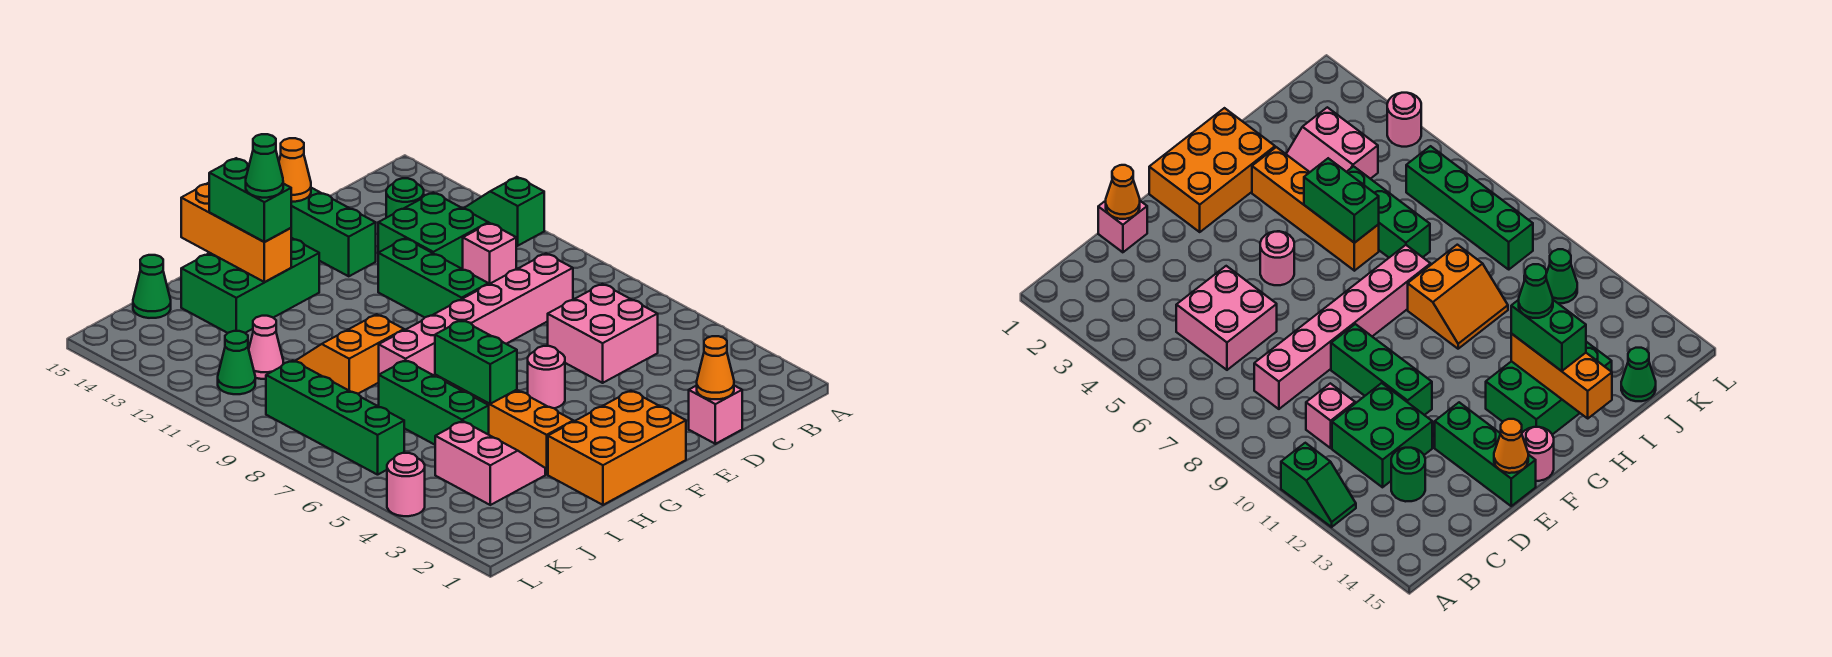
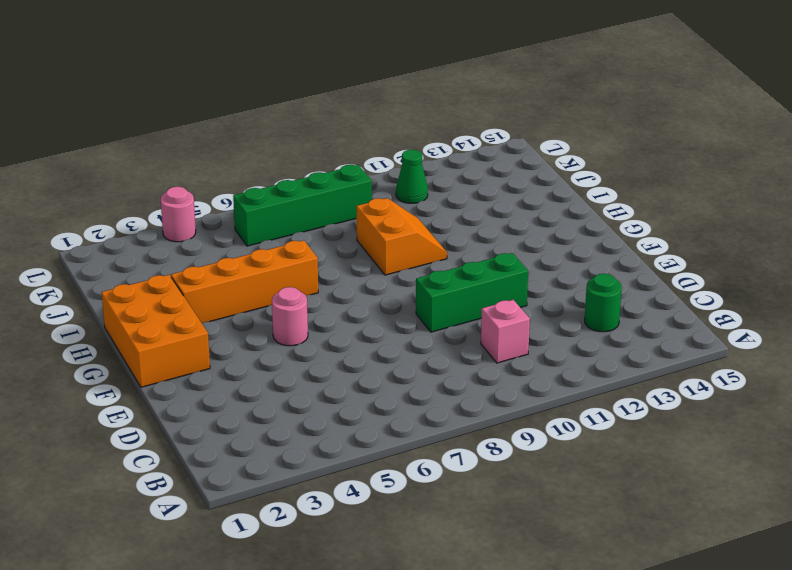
none -> green slope A11:A12 level 1 top 11
none -> pink brick C5:D6 level 1
none -> pink brick C8:H8 level 1

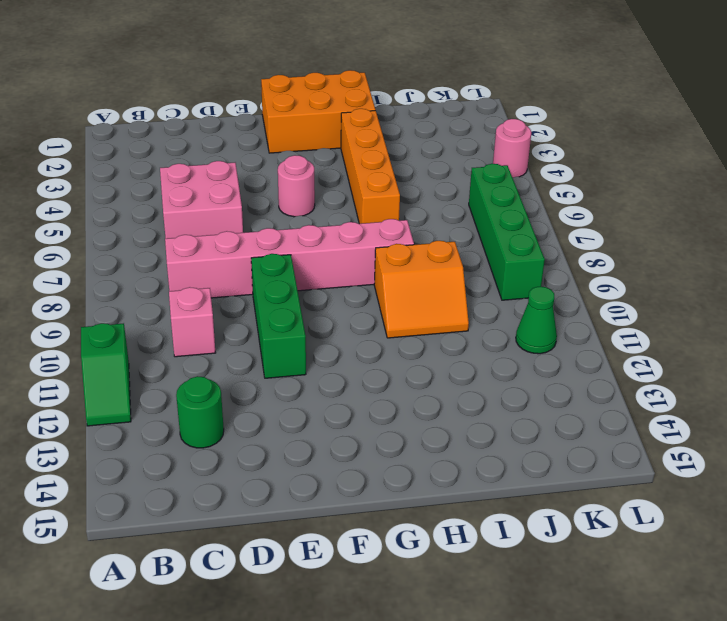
none -> green brick C11:D12 level 1
none -> pink brick D1 level 1
none -> green brick E13:E15 level 1

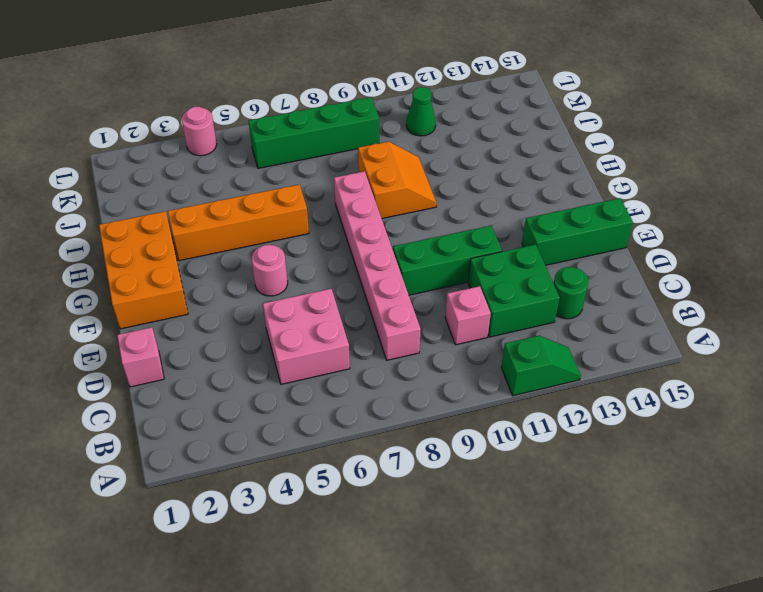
none -> pink round brick F15 level 1
none -> green brick G13:I14 level 1
none -> pink slope I3:J4 level 1 top J

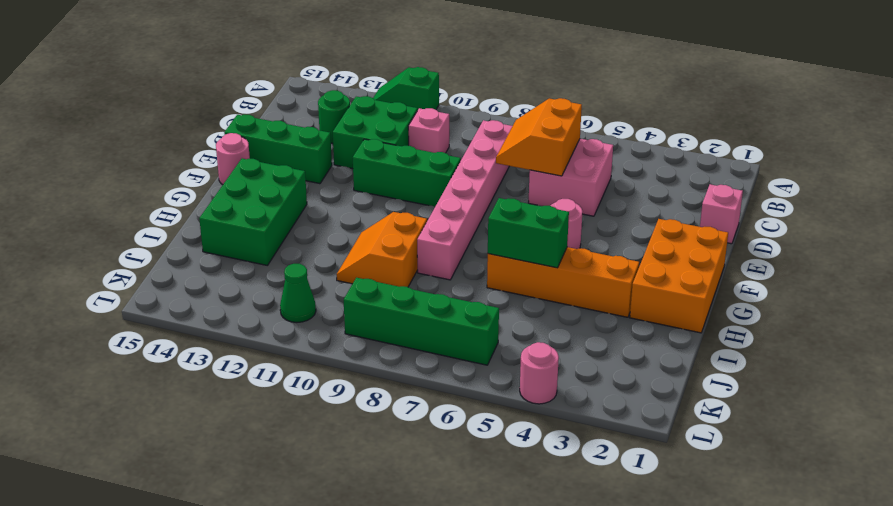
orange slope C6:D7 level 2 top 6 -> none
none -> pink slope I3:J4 level 1 top J
none -> green brick I5:I7 level 1
none -> pink cone J11 level 1

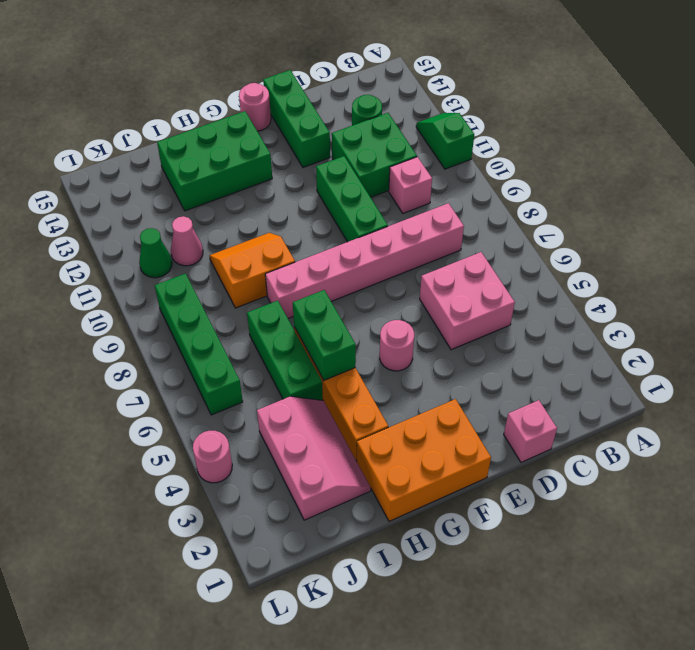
pink slope I2:J4 level 1 top J -> pink slope I3:J4 level 1 top J
none -> green cone J15 level 1
none -> orange cone D1 level 2
none -> orange cone E15 level 2

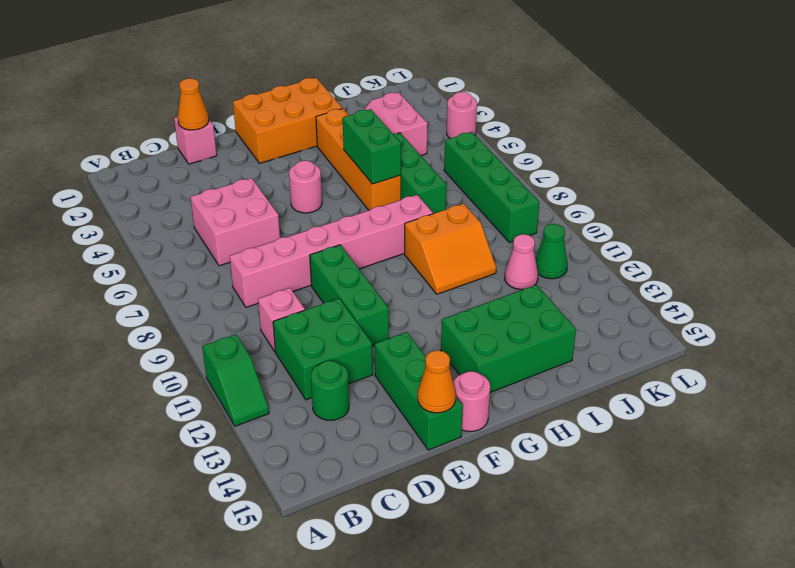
none -> green cone J15 level 1
none -> orange brick H13:H15 level 2
none -> green brick H13:H14 level 3

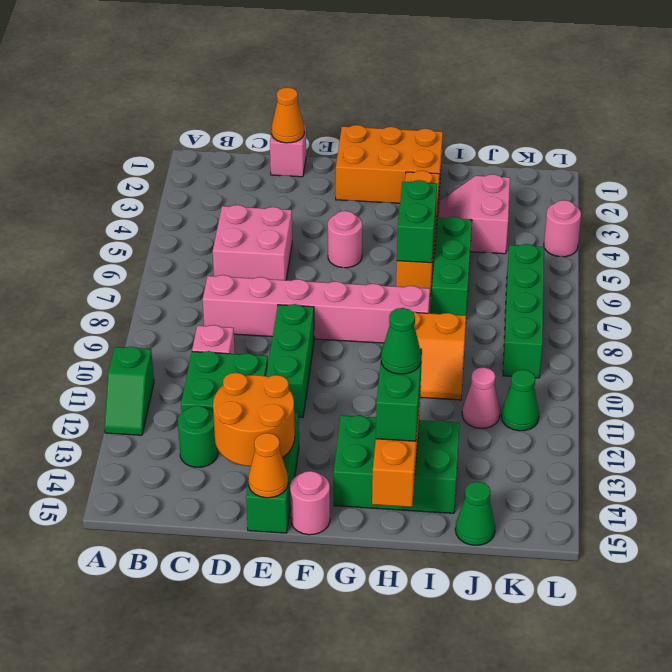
orange round brick D13:E14 level 2 -> none

